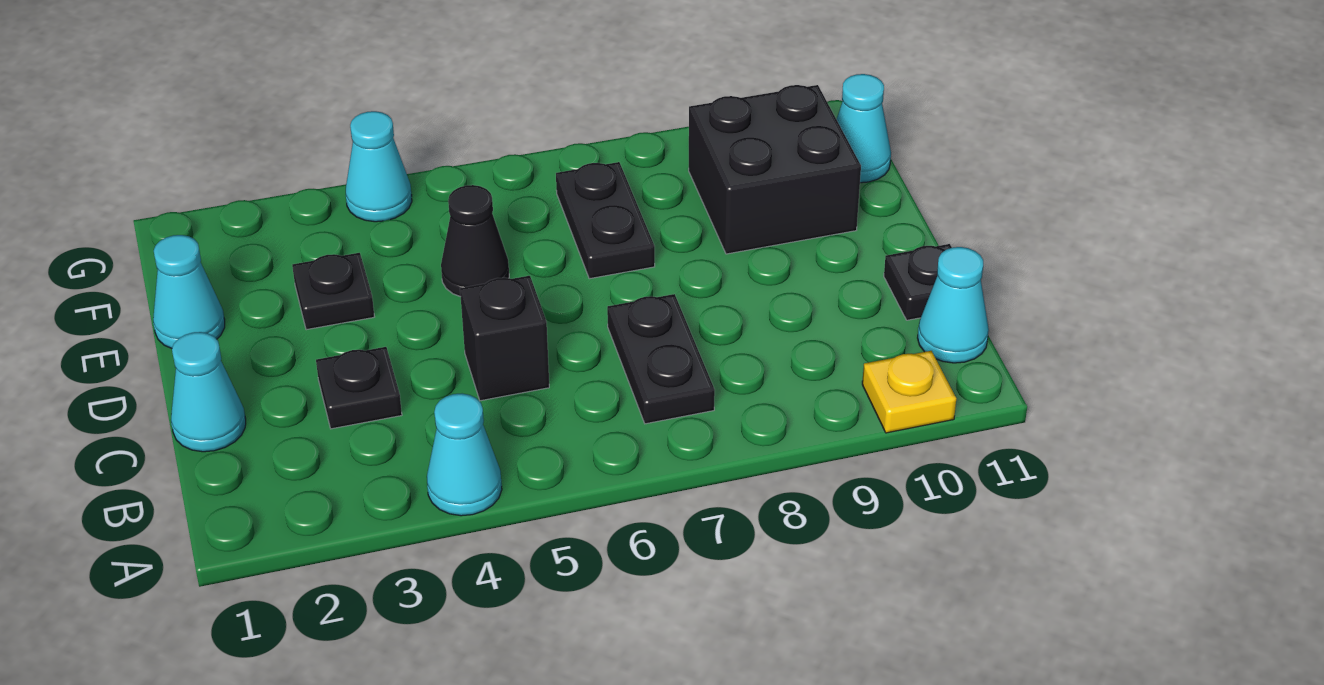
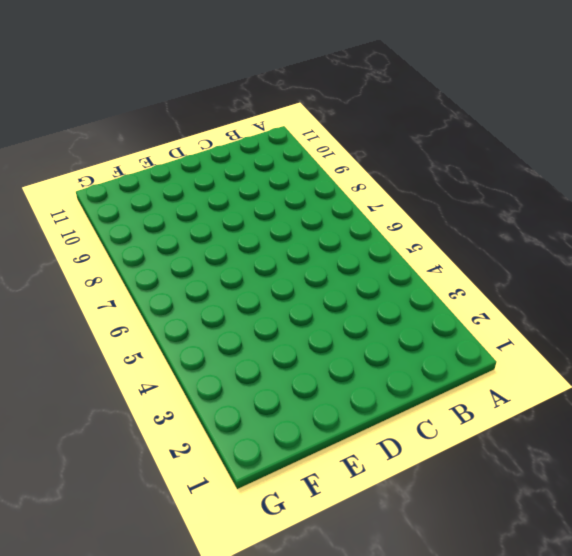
none -> cyan cone A4 level 1
none -> yellow plate A10 level 1
none -> black plate B7:C7 level 1

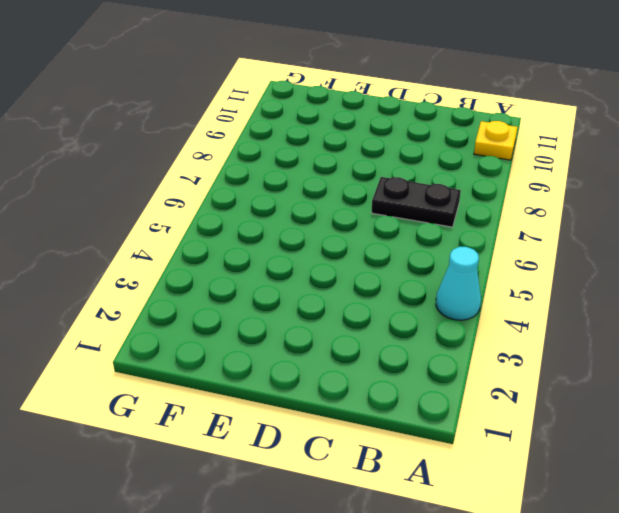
none -> cyan cone B11 level 1
none -> cyan cone C1 level 1
none -> black plate C3 level 1

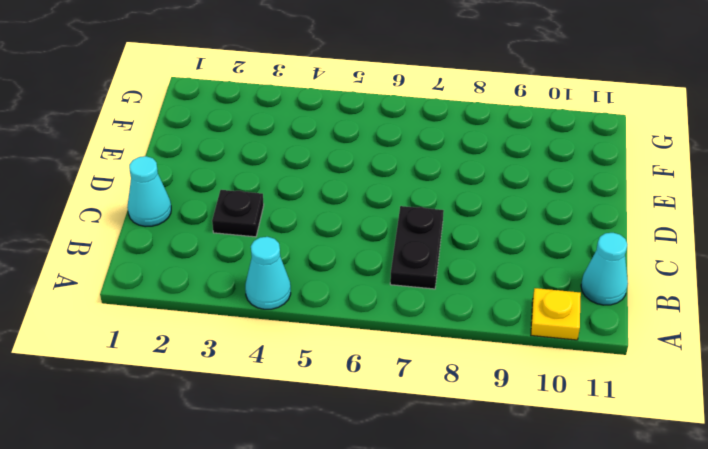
none -> black brick C5 level 1
none -> black plate C11 level 1
none -> cyan cone E1 level 1

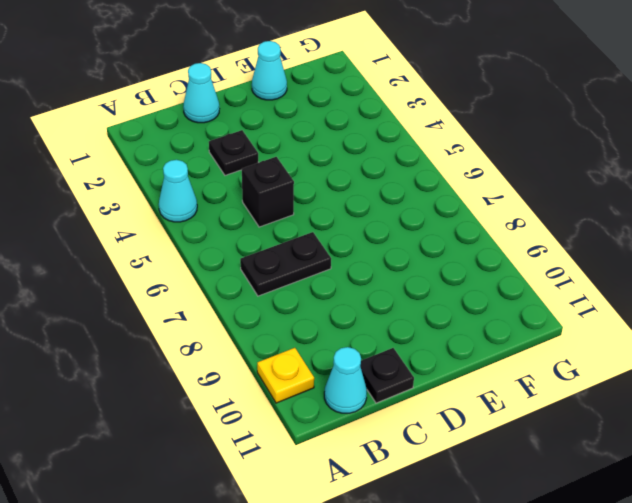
none -> black plate E3 level 1
none -> black cone E5 level 1
none -> black plate E7:F7 level 1

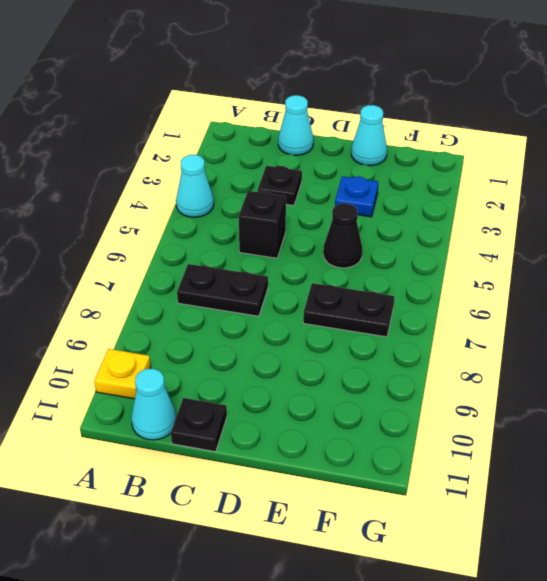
blue plate E3 level 1 -> black plate E3 level 1
none -> black brick E9:F10 level 1
none -> cyan cone F11 level 1
none -> cyan cone G4 level 1

